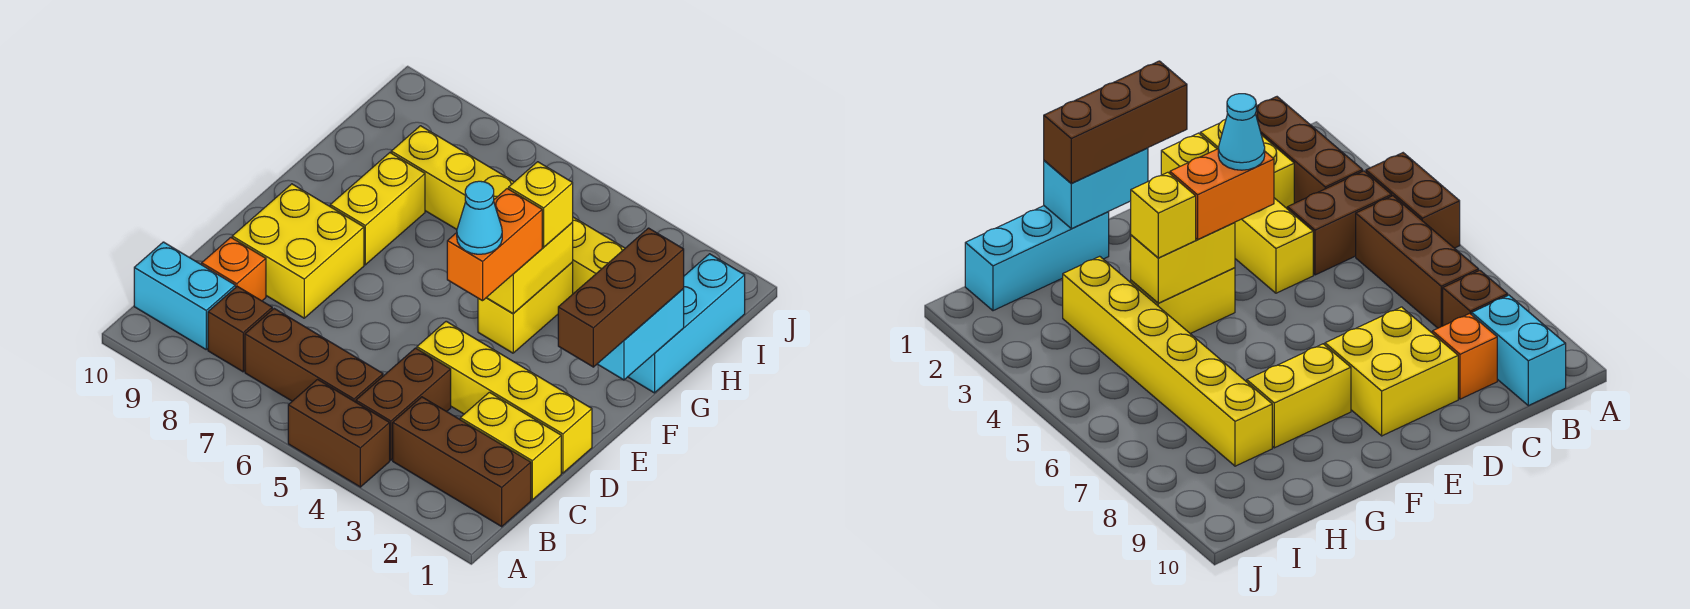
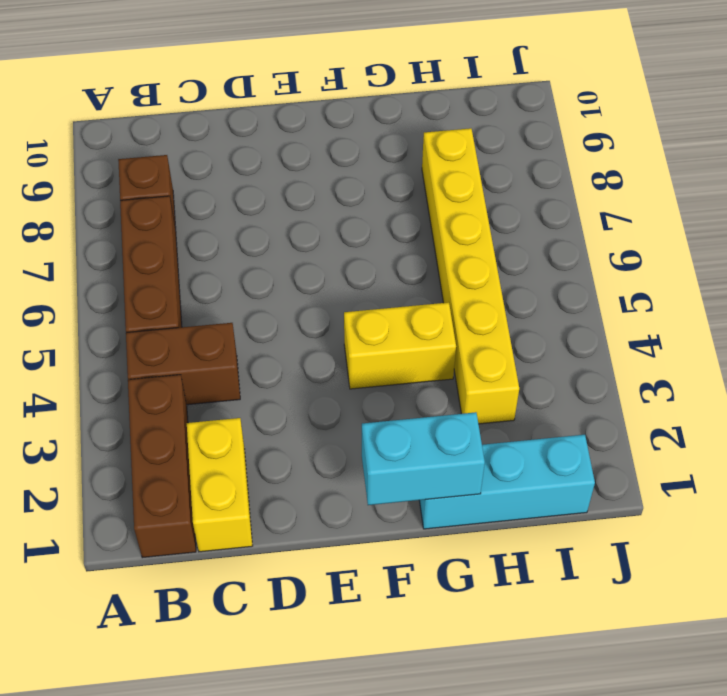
none -> brown brick A4:A5 level 1
none -> cyan brick B9:B10 level 1
none -> orange brick C9 level 1

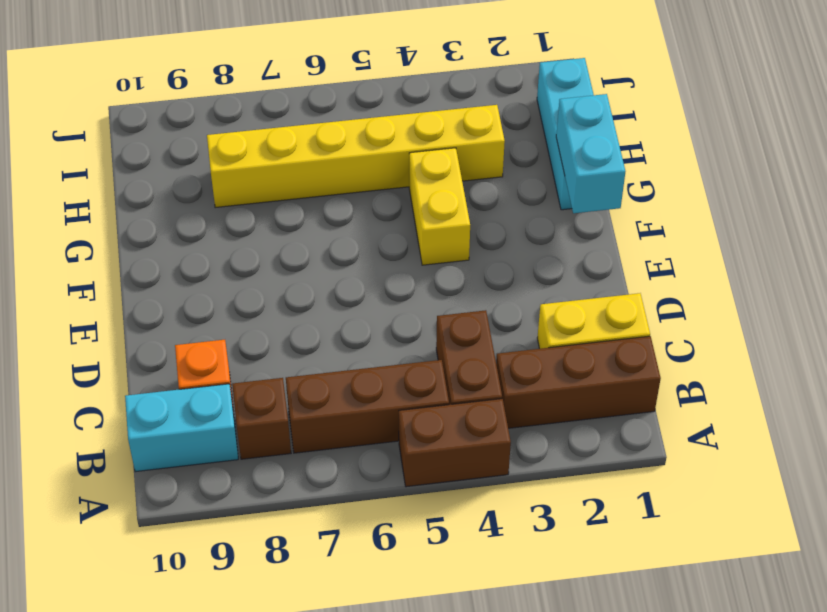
none -> yellow brick D1:D4 level 1
none -> yellow brick D8:E9 level 1
none -> yellow brick F8:G8 level 1

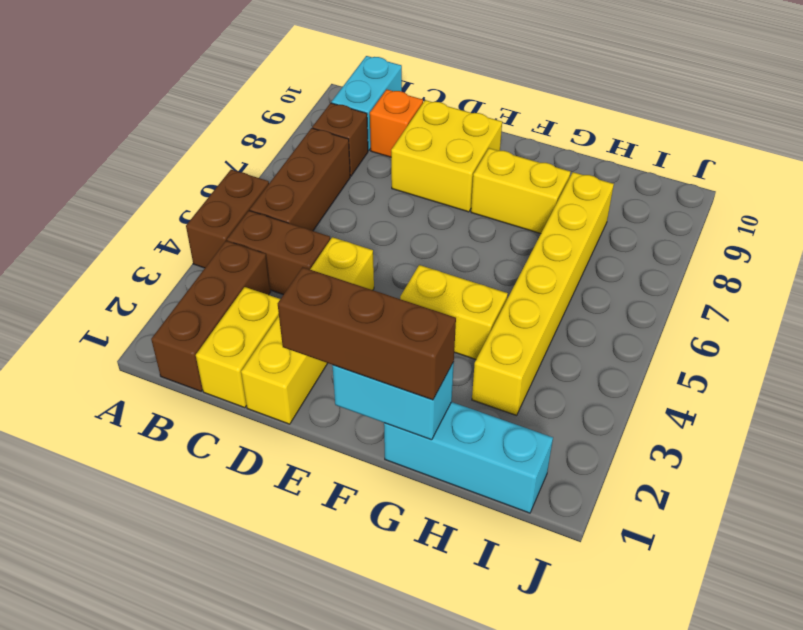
none -> yellow brick F4:G4 level 2
none -> orange brick E4:F4 level 3
none -> yellow brick G4 level 3

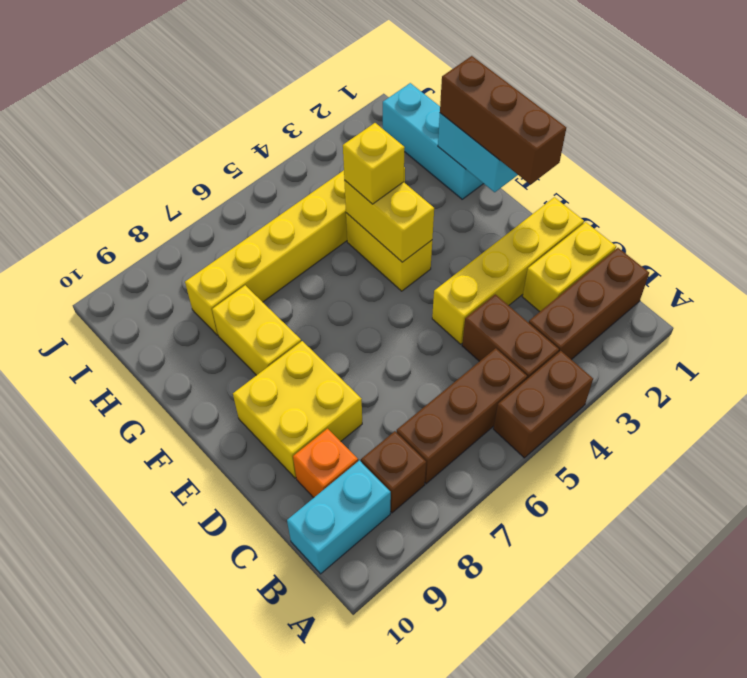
none -> orange brick E4:F4 level 3
none -> cyan cone E4 level 4

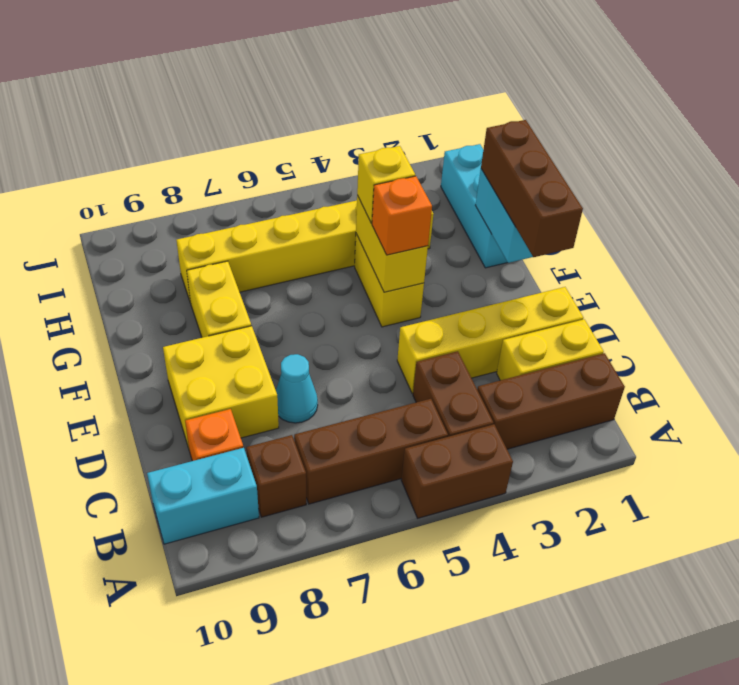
cyan cone D7 level 1 -> cyan cone E4 level 4
orange brick F4 level 3 -> orange brick E4:F4 level 3

